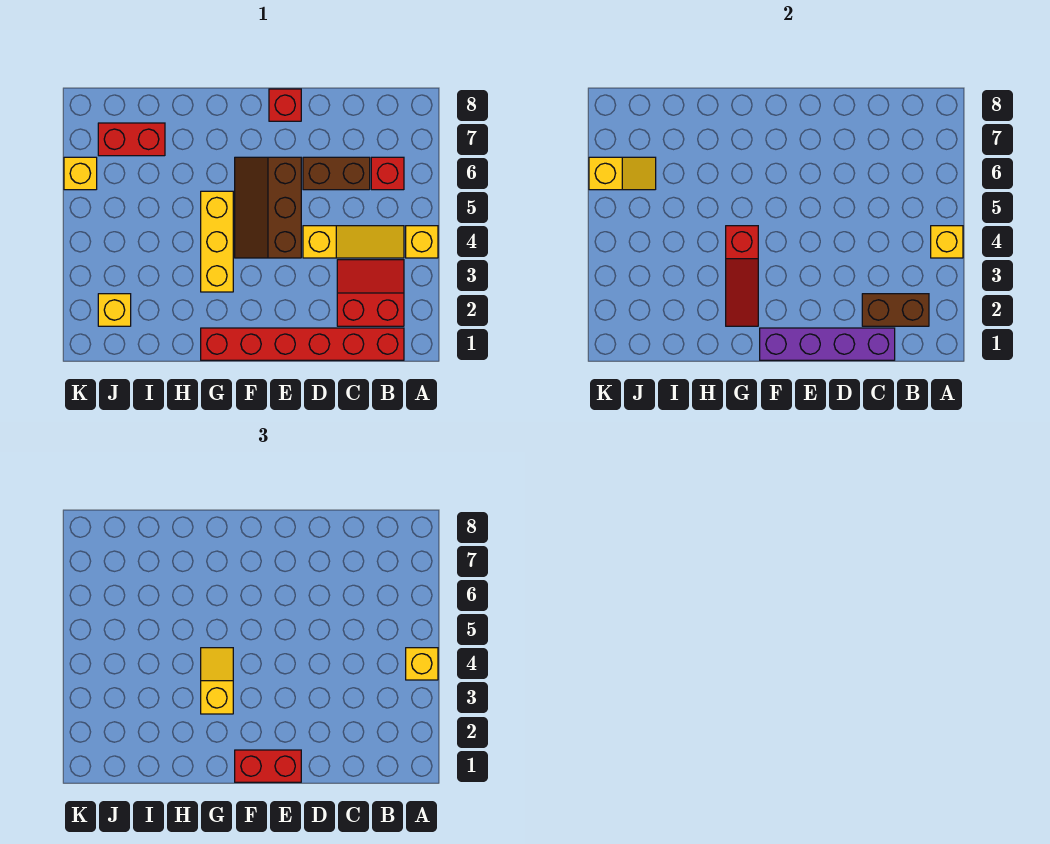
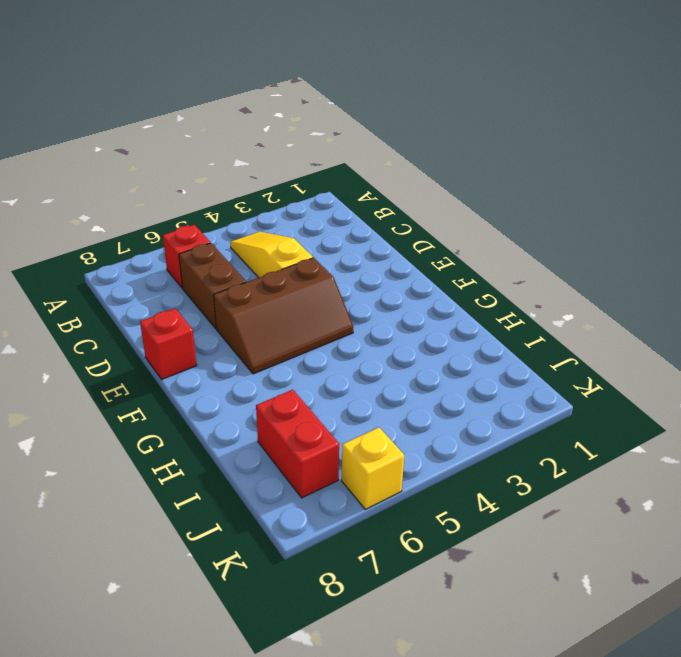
none -> yellow brick A4 level 1
none -> red brick B1:G1 level 1
none -> red slope B2:C3 level 1 top 2

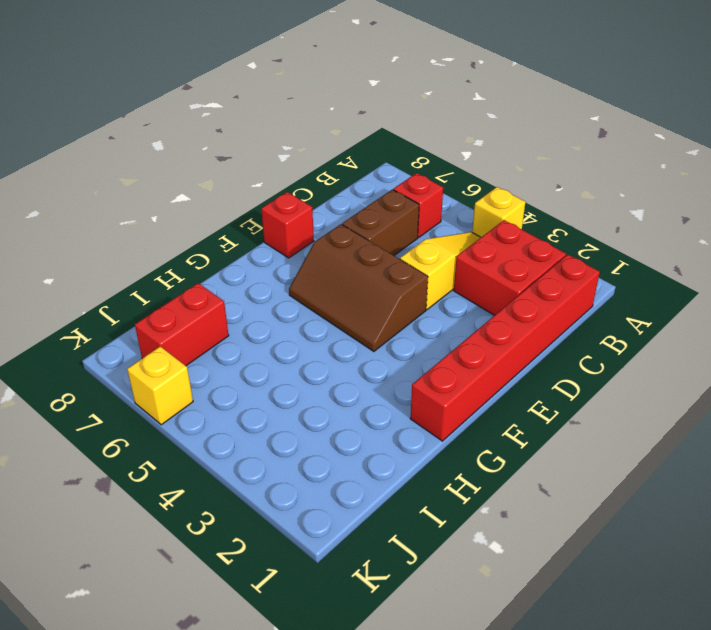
red brick B2:C3 level 1 -> red slope B2:C3 level 1 top 2
none -> yellow brick G3:G5 level 1
none -> yellow brick J2 level 1
none -> yellow brick A4 level 2

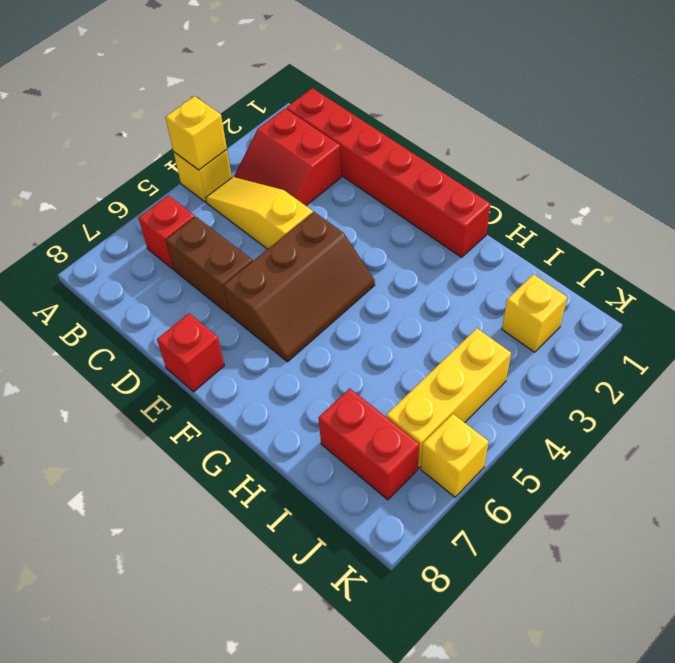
yellow brick J4:J6 level 1 -> yellow brick G3:G5 level 1
none -> brown brick B2:C2 level 2
none -> purple brick C1:F1 level 2
none -> red slope G2:G4 level 2 top 4

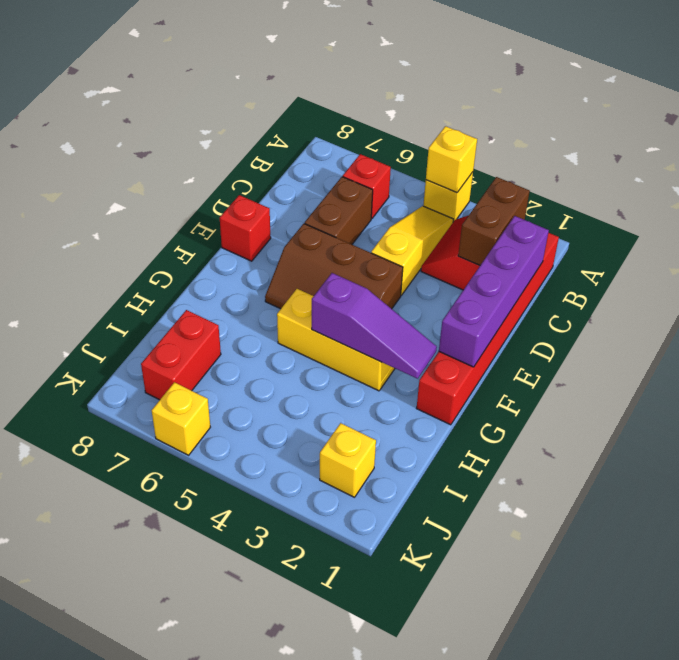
purple slope G2:G4 level 2 top 4 -> red slope G2:G4 level 2 top 4
none -> yellow slope J6:K6 level 2 top K
none -> yellow brick A4 level 3
none -> red brick E1:F1 level 3

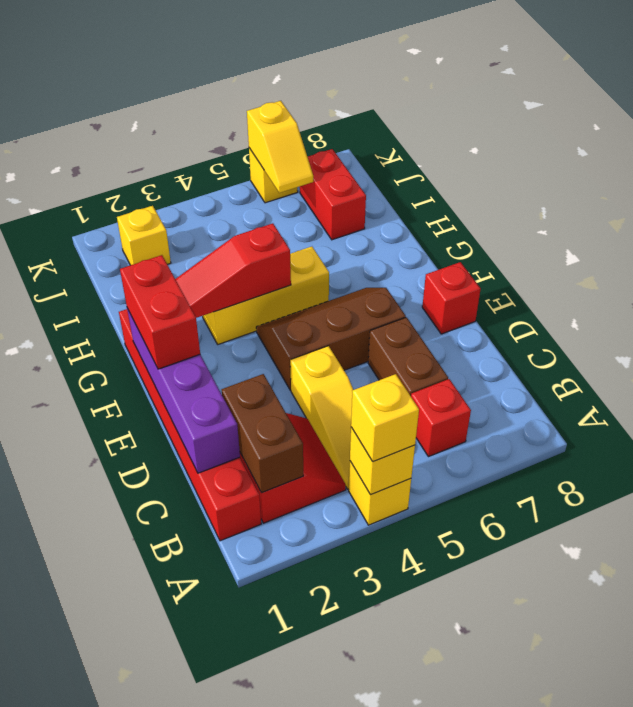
none -> yellow slope G3:G4 level 3 top 3

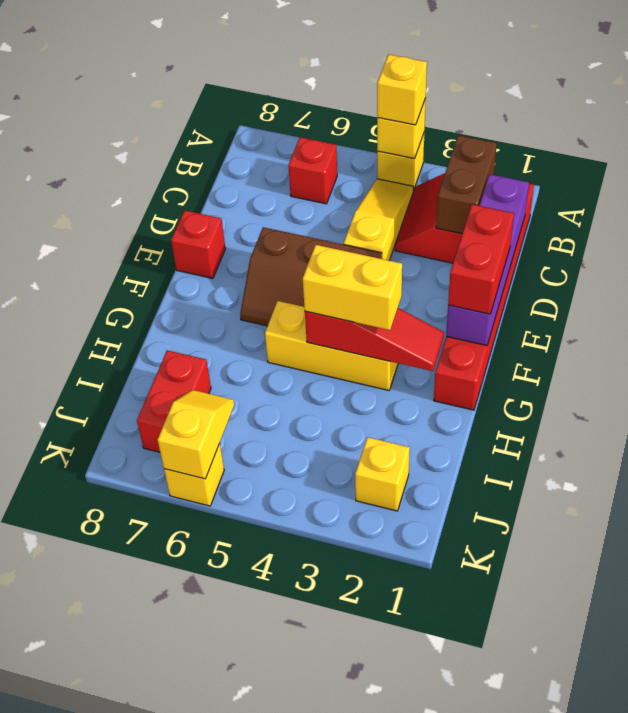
yellow brick G3:G4 level 3 -> yellow slope G3:G4 level 3 top 3
none -> brown brick C6:D6 level 1

